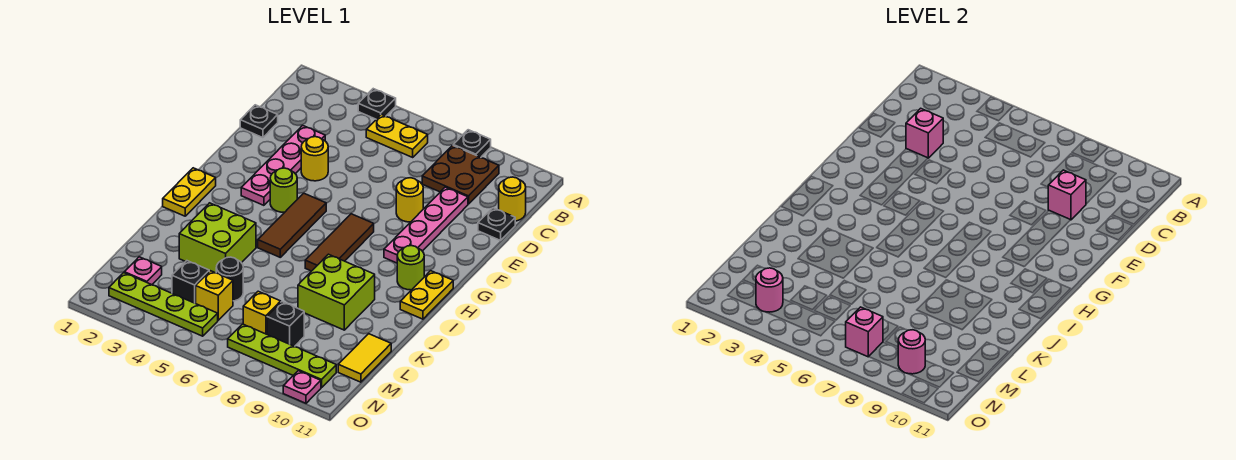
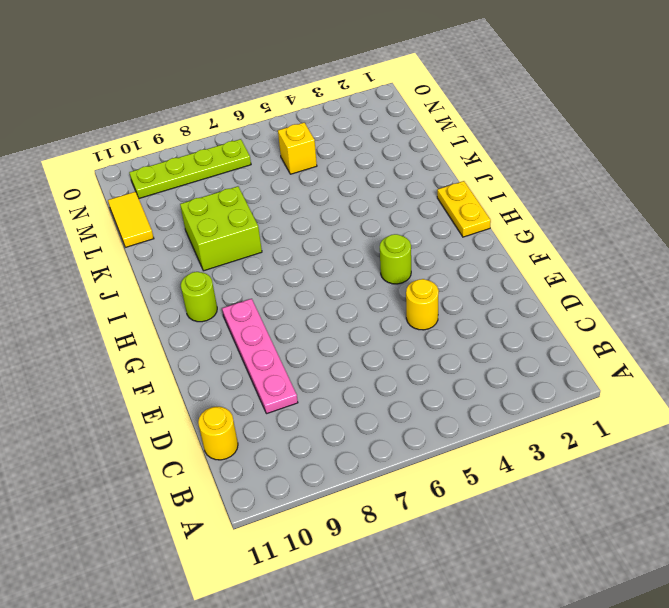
none -> black plate A4 level 1
none -> black plate A8 level 1
none -> yellow plate B5:B6 level 1
none -> brown plate B8:C9 level 1

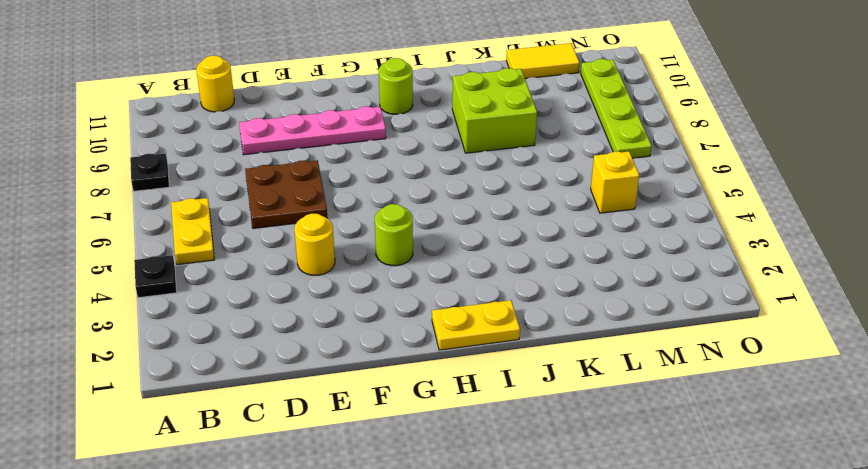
brown plate D6:E7 level 1 -> brown plate B8:C9 level 1
none -> black plate D1 level 1
none -> pink plate D3:G3 level 1
none -> black plate D11 level 1
none -> yellow round brick E8 level 1

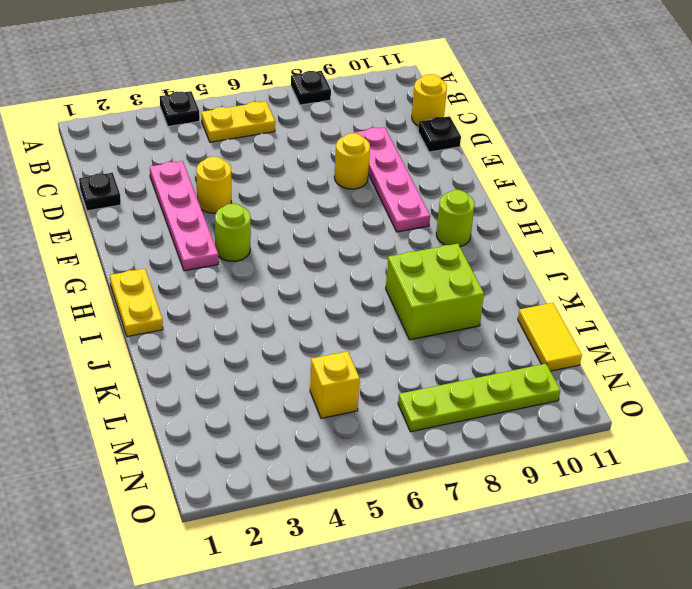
none -> brown plate B8:C9 level 1
none -> brown tile G5:I5 level 1
none -> brown tile G7:I7 level 1
none -> yellow plate H11:I11 level 1

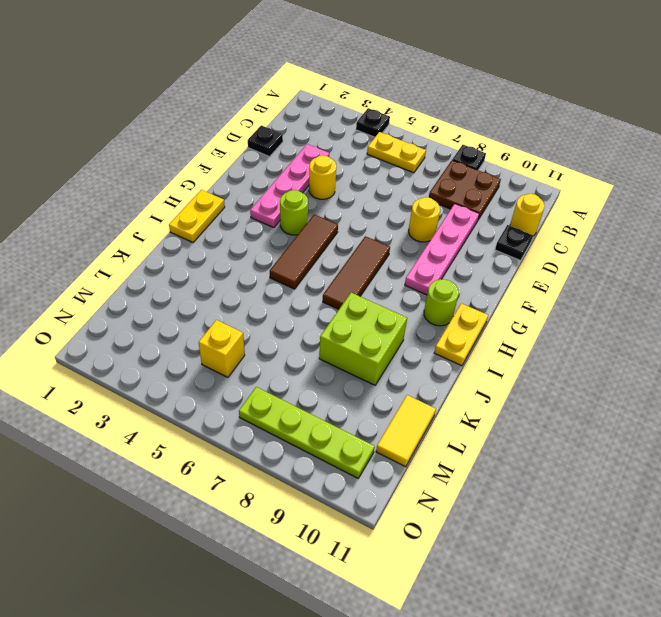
none -> lime brick J3:K4 level 1
none -> black round brick L5 level 1
none -> pink plate M2 level 1
none -> black brick M4 level 1

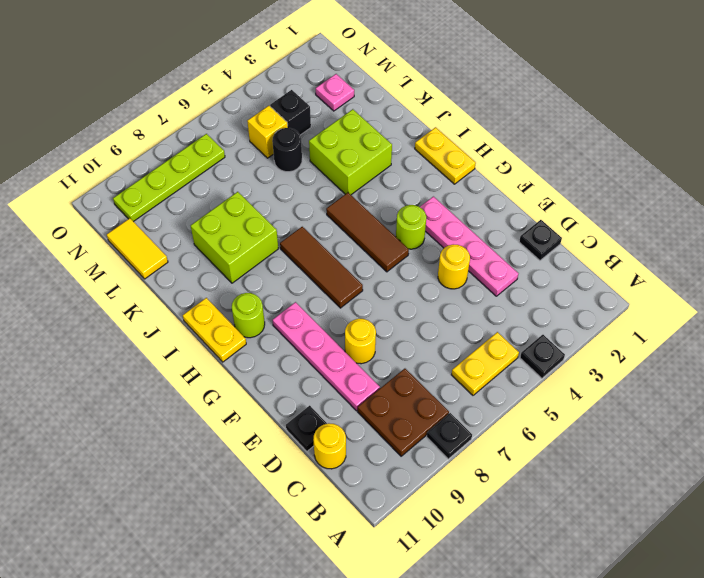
none -> yellow brick M7 level 1
none -> black brick M8 level 1
none -> lime plate N2:N5 level 1
none -> pink plate O10 level 1

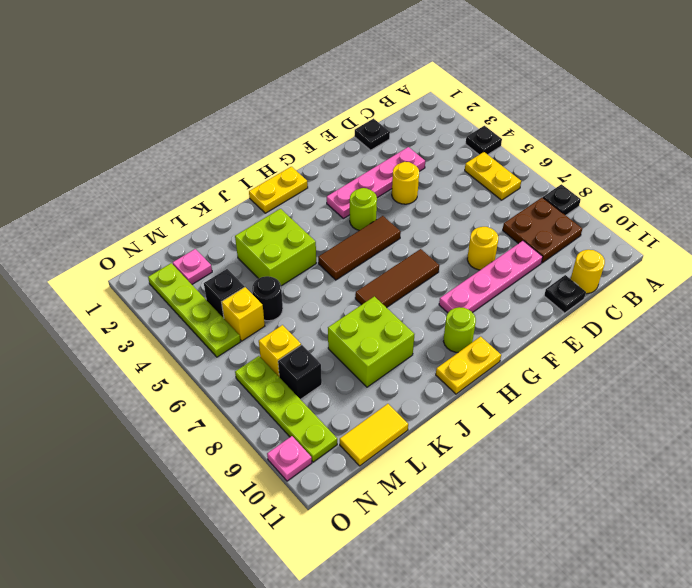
none -> pink brick D3 level 2
none -> pink brick D9 level 2
none -> pink round brick N3 level 2
none -> pink brick N7 level 2

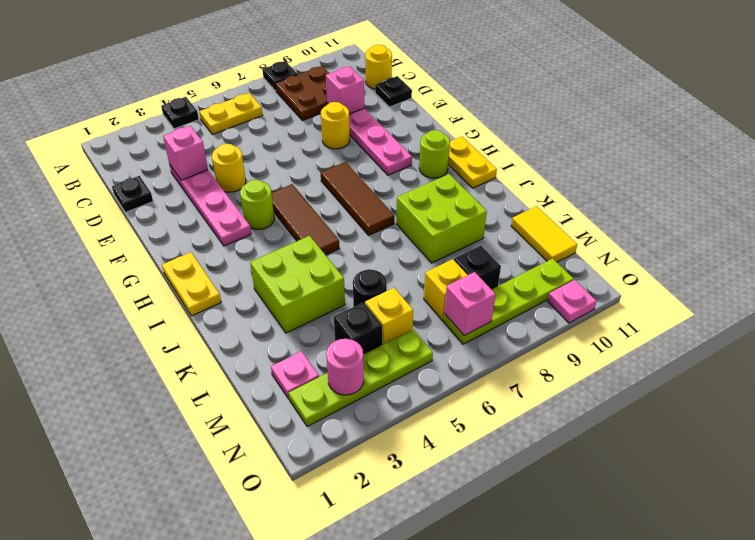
none -> pink round brick N9 level 2

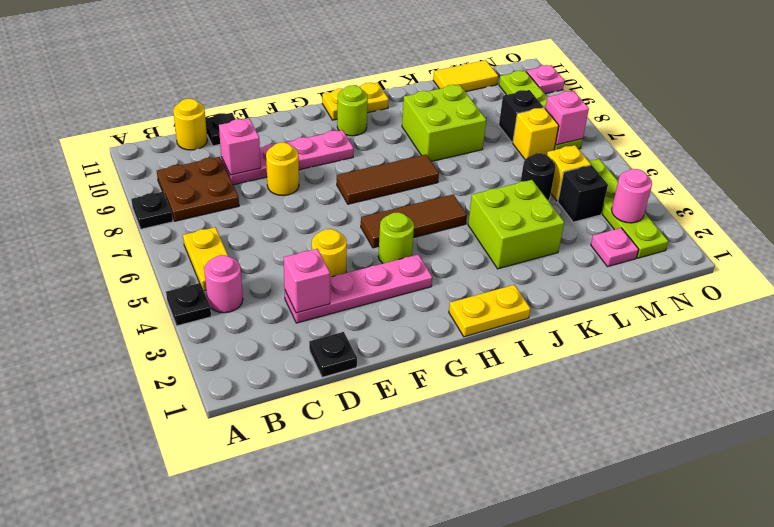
pink round brick B4 level 1 -> pink round brick N9 level 2

